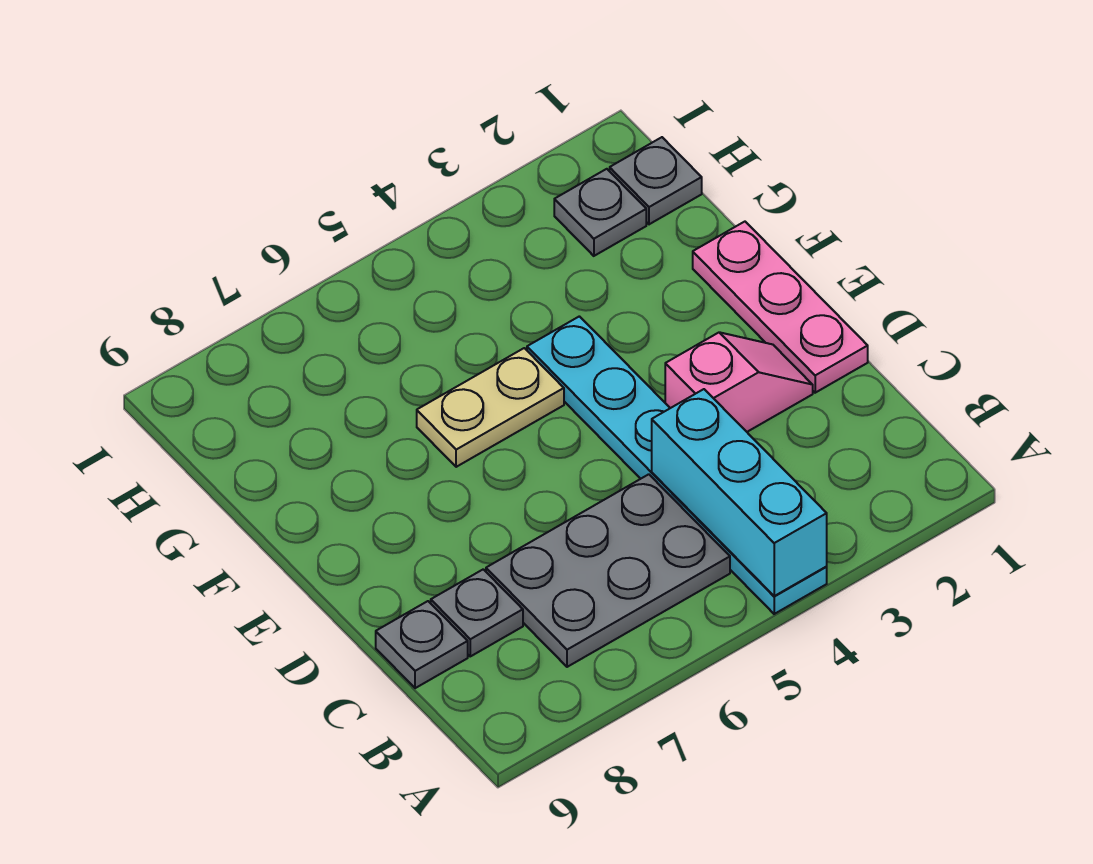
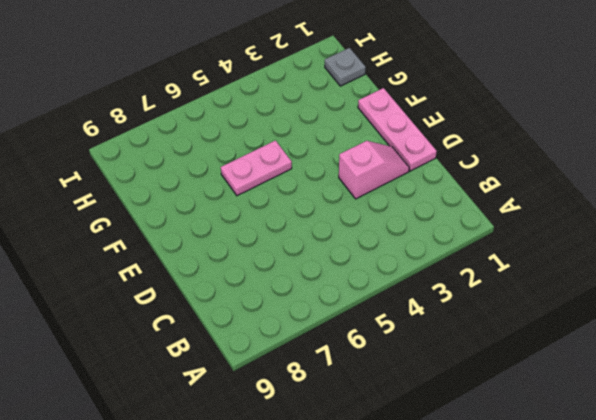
pink plate F5:F6 level 1 -> tan plate F5:F6 level 1
none -> cyan plate A4:F4 level 1
none -> grey plate B5:C7 level 1

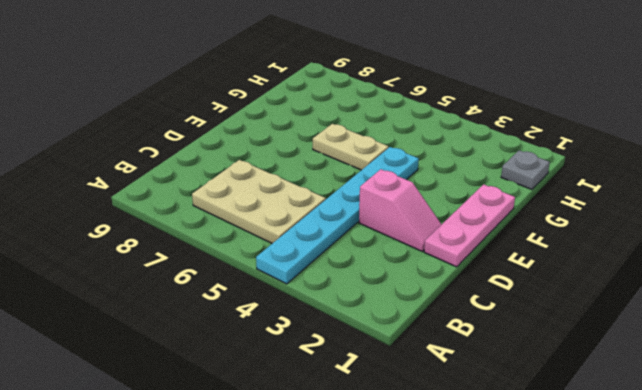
tan plate B5:C7 level 1 -> grey plate B5:C7 level 1
none -> grey plate C8 level 1
none -> grey plate C9 level 1

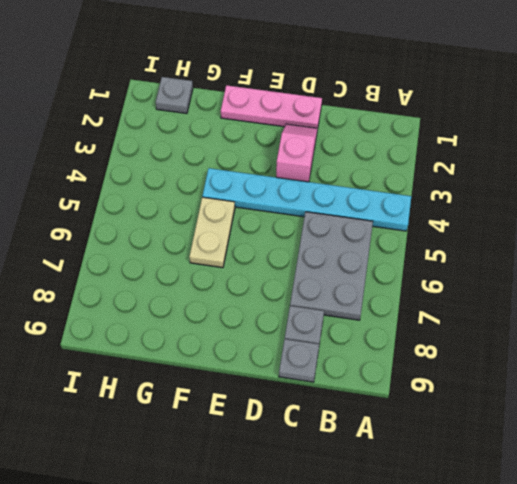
none -> grey plate H2 level 1
none -> cyan brick A4:C4 level 2

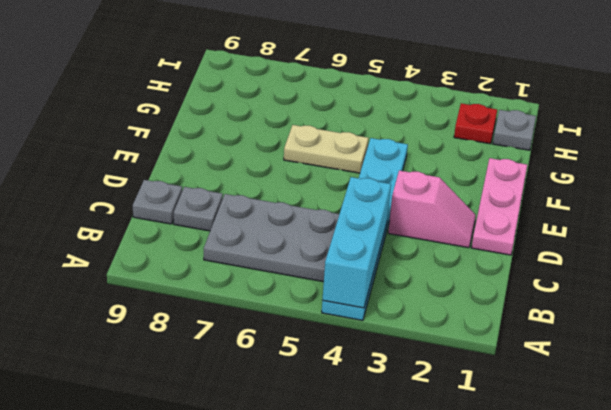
red plate H2 level 1 -> grey plate H2 level 1

